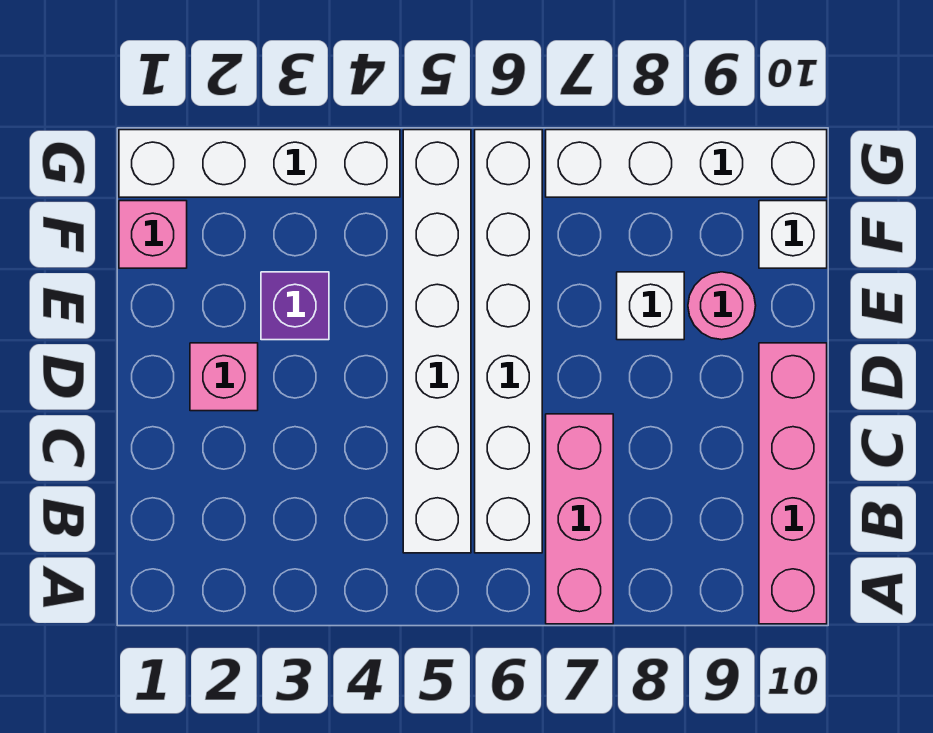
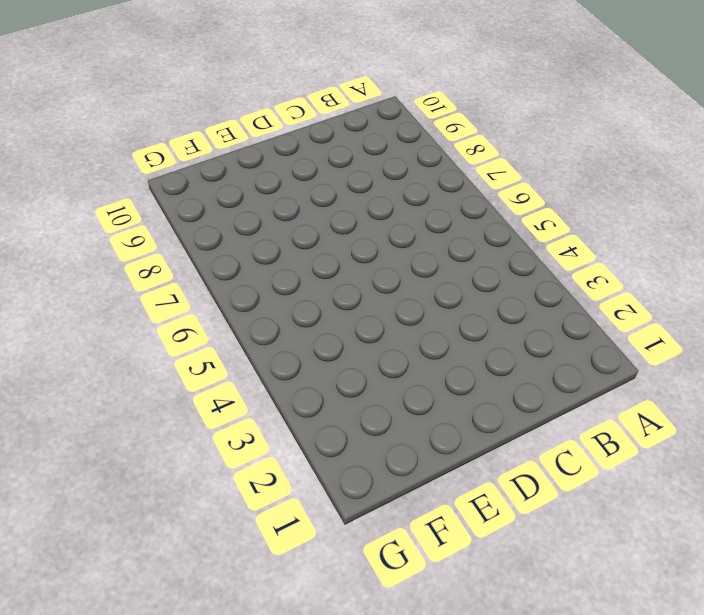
none -> pink brick A7:C7 level 1
none -> pink brick A10:D10 level 1
none -> white brick B5:G5 level 1

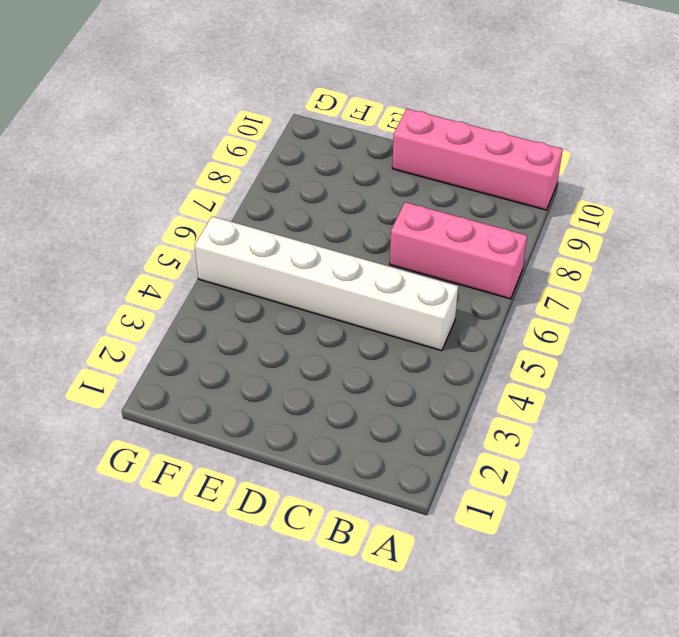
none -> white brick B6:G6 level 1
none -> pink brick D2 level 1
none -> purple brick E3 level 1

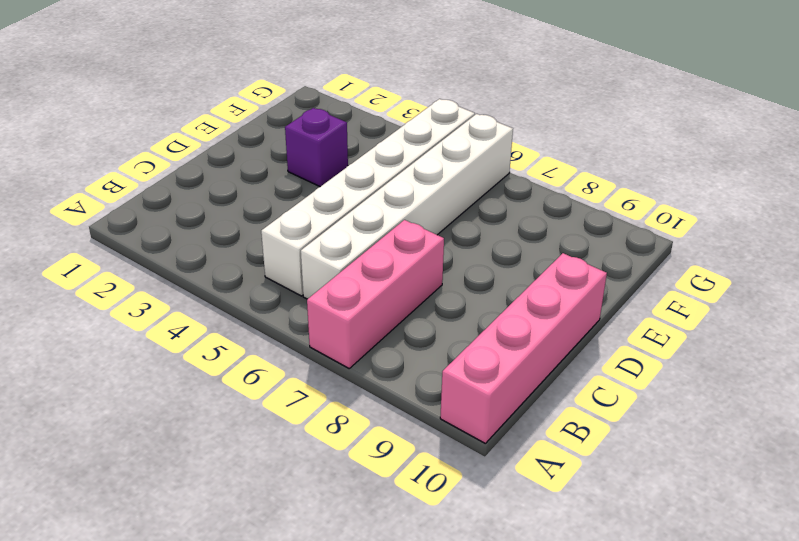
none -> pink brick D2 level 1
none -> white brick E8 level 1
none -> pink round brick E9 level 1

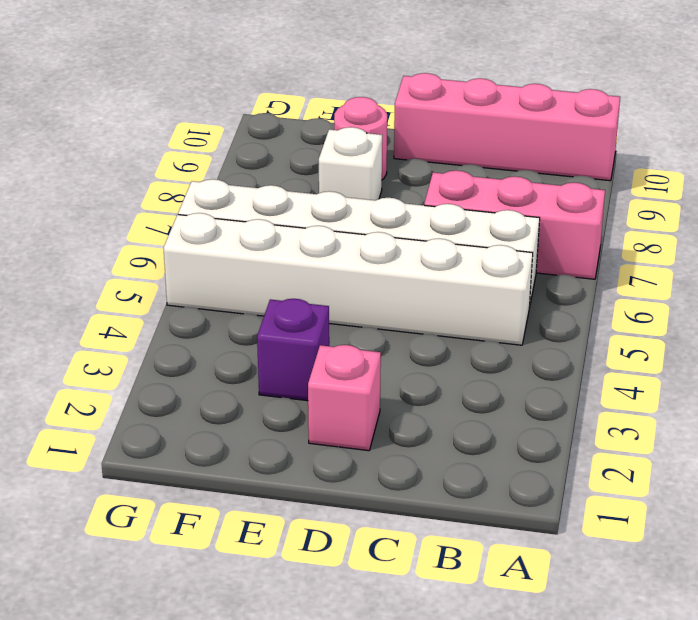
none -> pink brick F1 level 1
none -> white brick F10 level 1
none -> white brick G1:G4 level 1

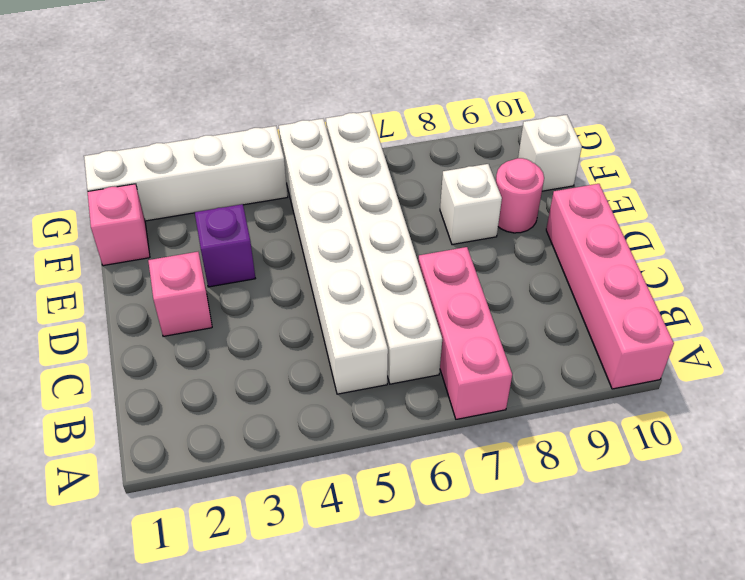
none -> white brick G7:G10 level 1

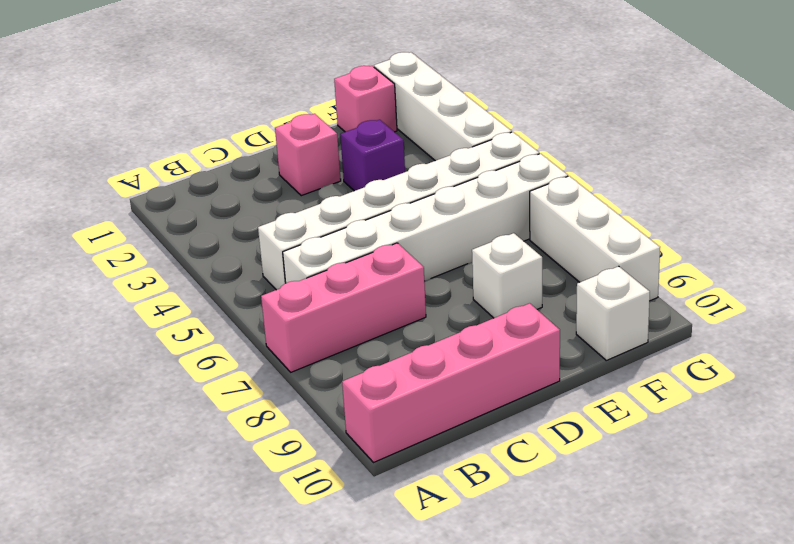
white brick G7:G9 level 1 -> white brick G7:G10 level 1
none -> pink round brick E9 level 1

